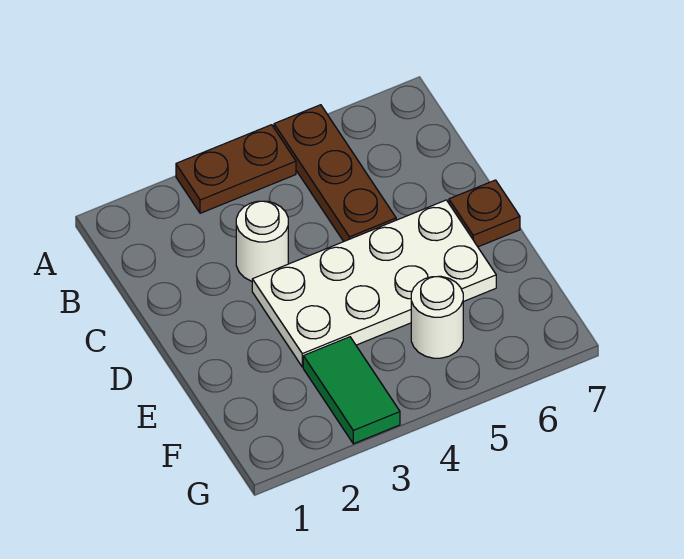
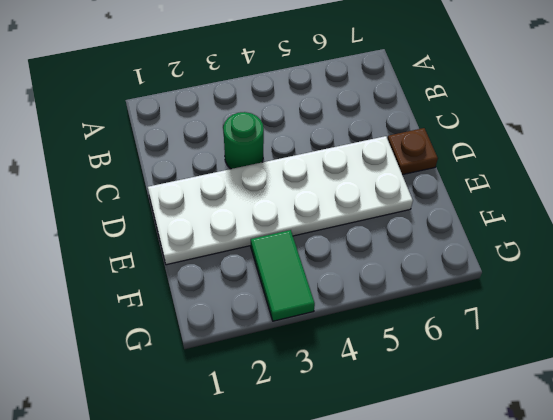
green round brick C3 level 1 -> white round brick C3 level 1
white plate D1:E6 level 1 -> white plate D3:E6 level 1
none -> brown plate A3:A4 level 1
none -> brown plate A5:C5 level 1

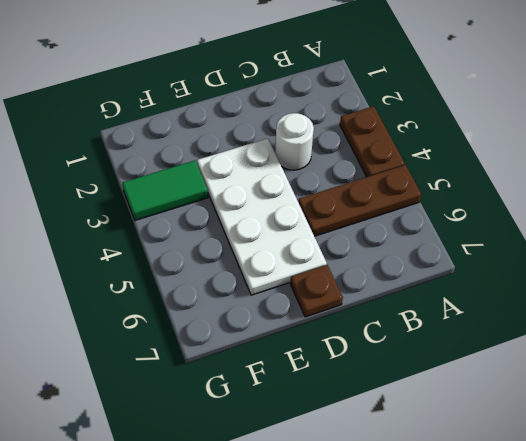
none -> white round brick F5 level 1

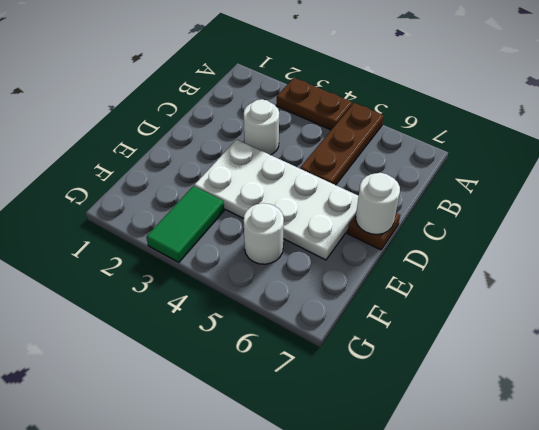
white round brick D7 level 2 -> none

